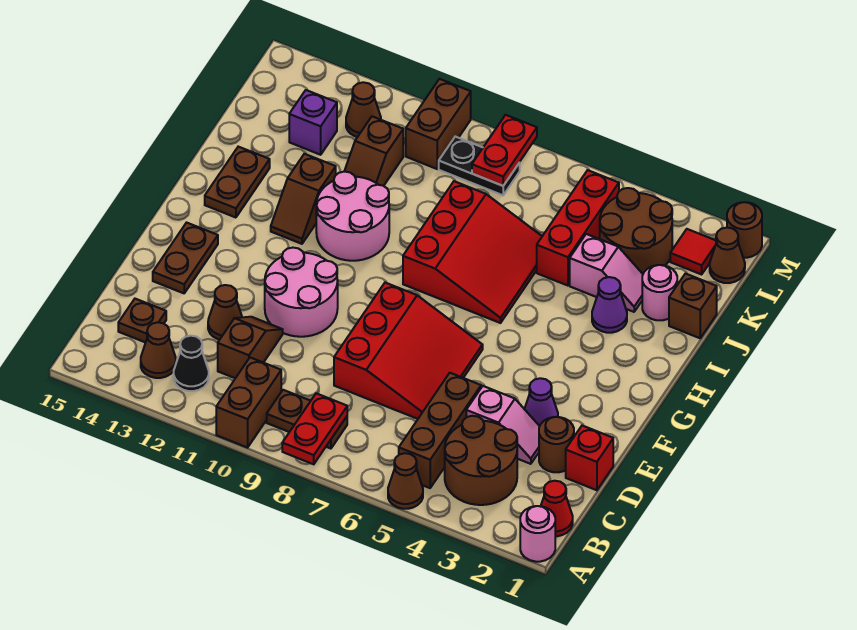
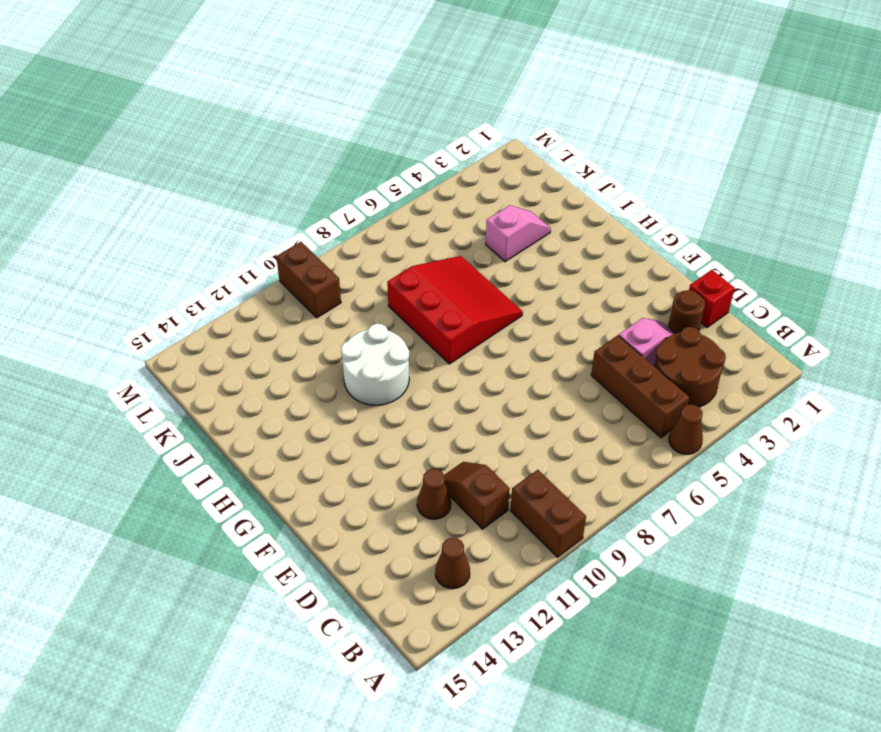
white round brick H10:I11 level 1 -> pink round brick H10:I11 level 1
none -> pink round brick A1 level 1
none -> red cone B1 level 1
none -> brown plate B8:B9 level 1
none -> black cone B12 level 1

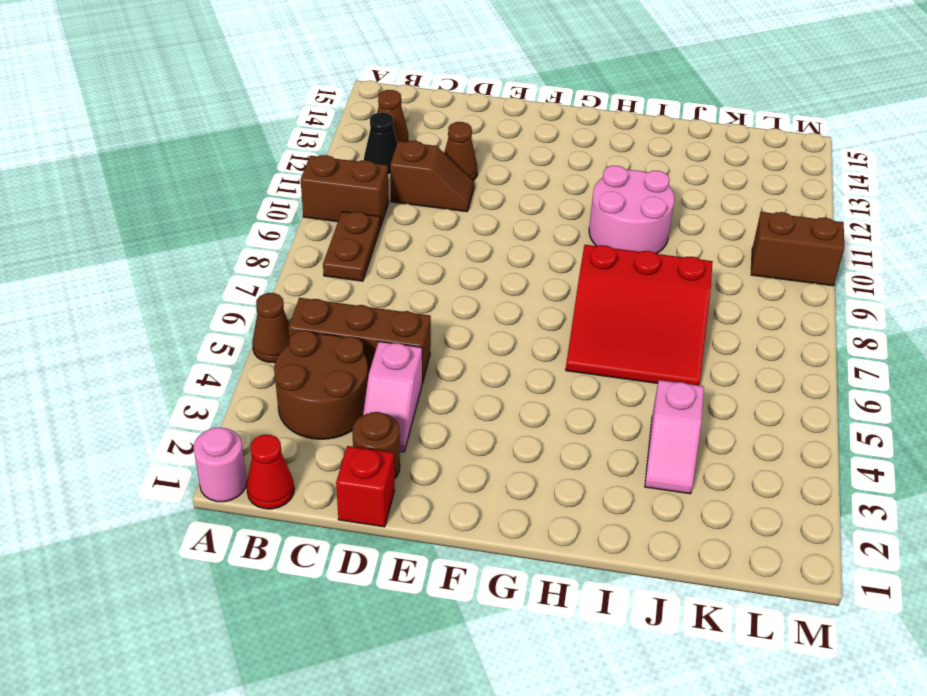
none -> brown plate C14 level 1
none -> red slope D6:F8 level 1 top 8
none -> purple cone E3 level 1
none -> pink round brick E10:F11 level 1

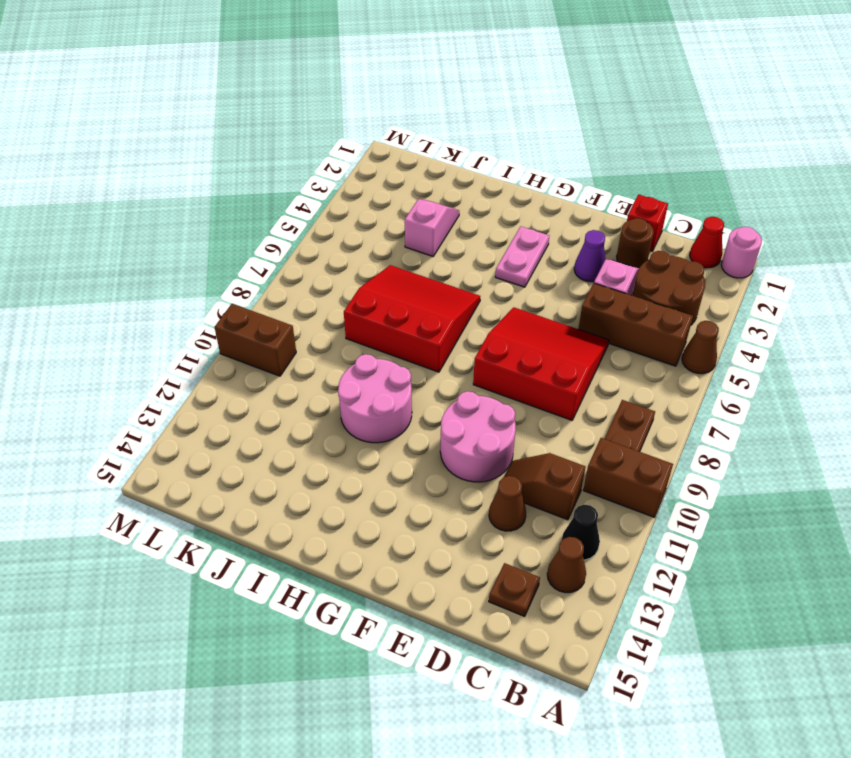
pink plate G3:G4 level 1 -> none
none -> brown plate E14:F14 level 1
none -> brown slope H12:I12 level 1 top I
none -> brown plate H14:I14 level 1
none -> purple cone I3 level 1

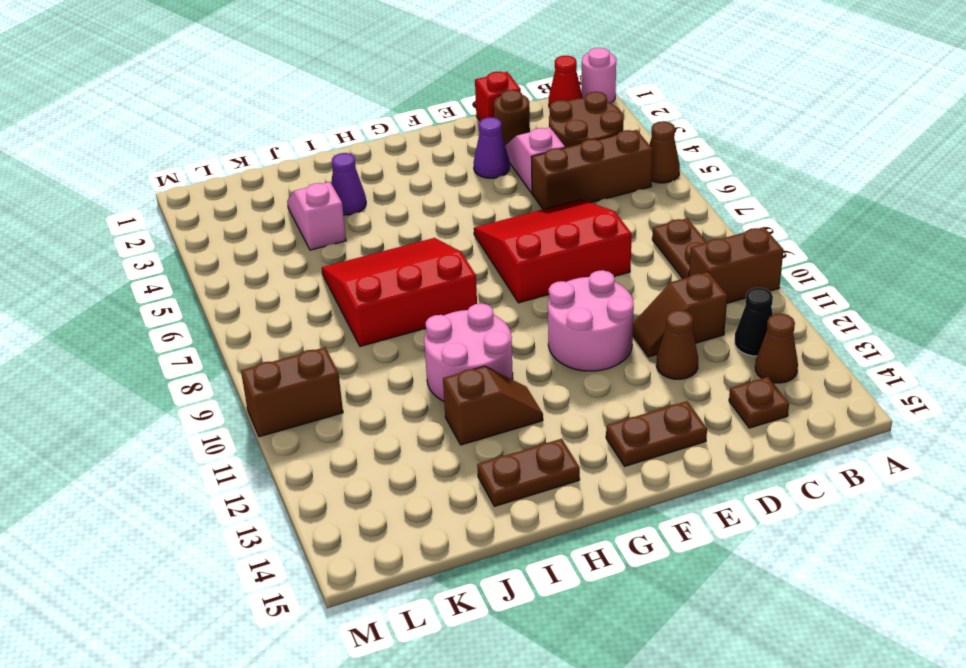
none -> brown brick J1 level 1
none -> pink round brick J2 level 1
none -> red brick J5:L5 level 1
none -> brown slope J11:K11 level 1 top K

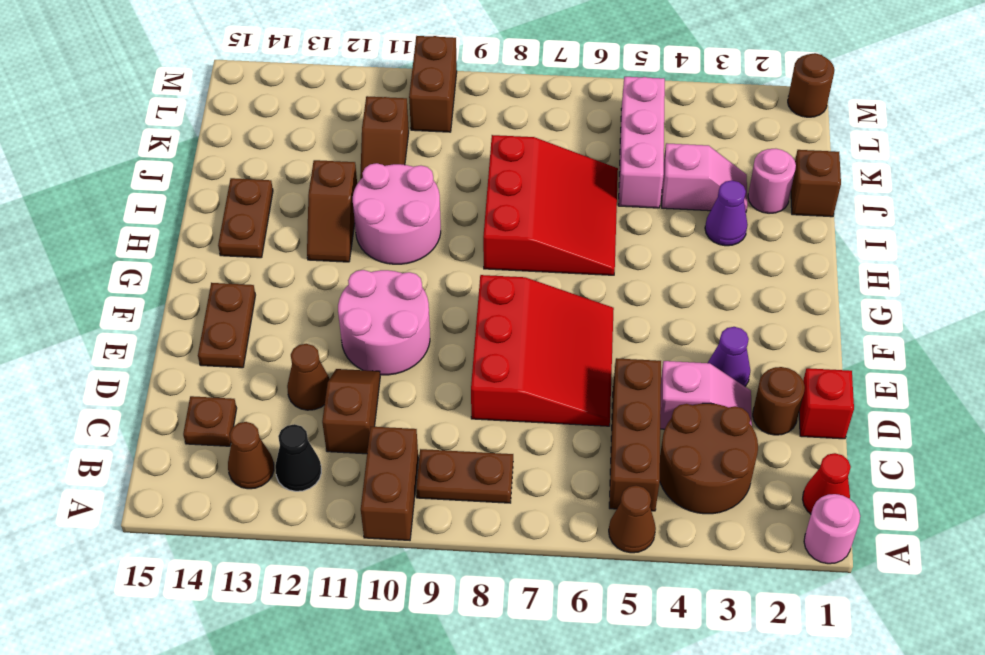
pink brick J5:L5 level 1 -> red brick J5:L5 level 1
none -> brown round brick K3:L4 level 1
none -> purple brick K13 level 1
none -> brown cone L1 level 1
none -> red tile L2 level 1

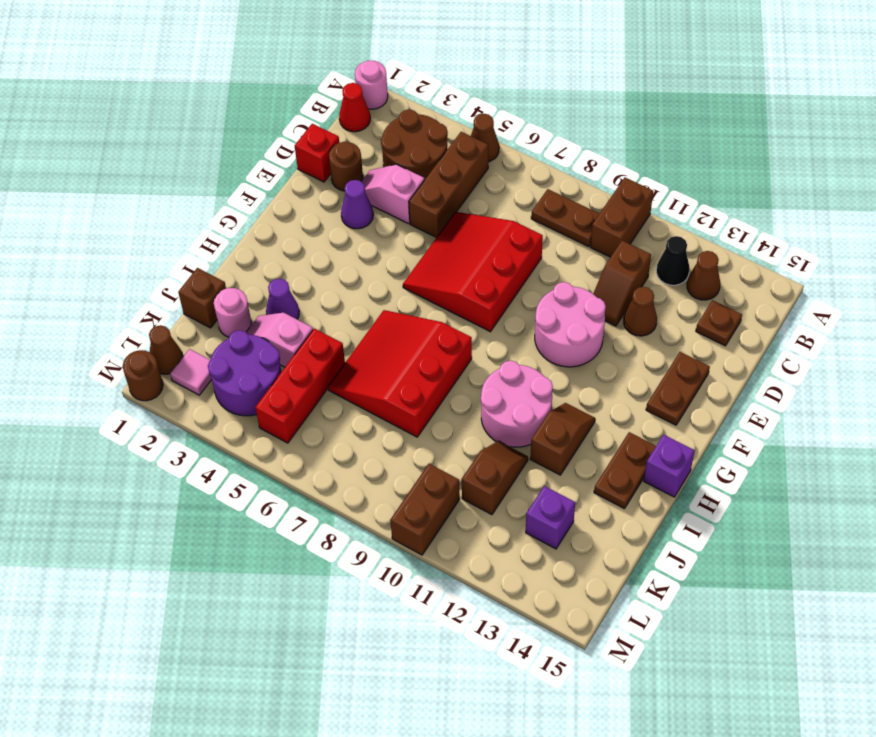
purple brick H15 level 1 -> none
purple round brick K3:L4 level 1 -> brown round brick K3:L4 level 1
pink tile L2 level 1 -> red tile L2 level 1
none -> black plate L8:L9 level 1
none -> brown cone L12 level 1
none -> red plate A8:B8 level 2
none -> red plate L8:M8 level 2

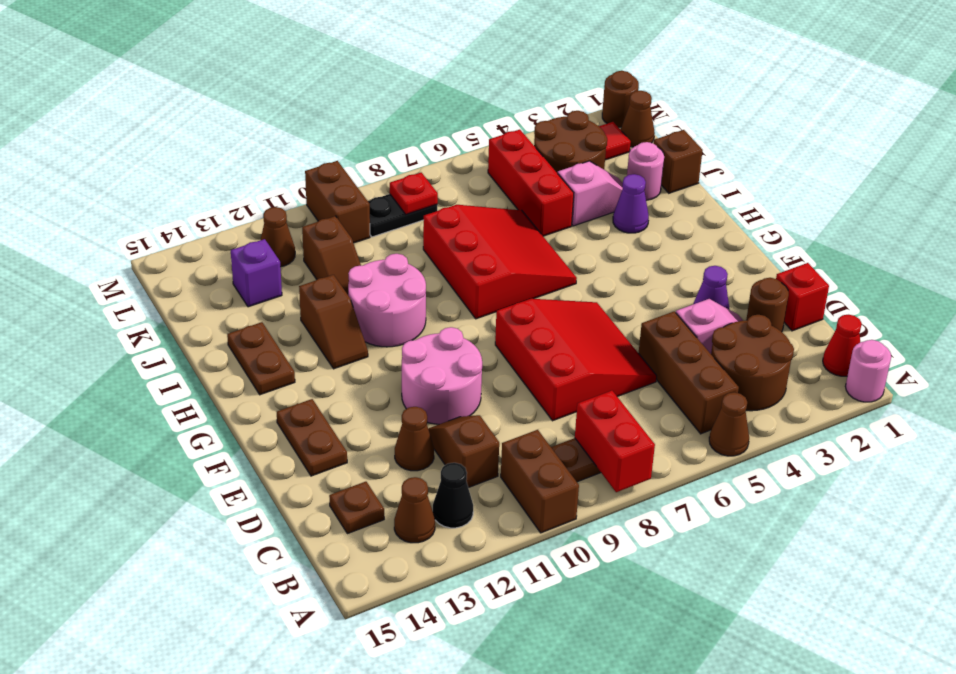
red brick A8:B8 level 2 -> red plate A8:B8 level 2
red plate L8 level 2 -> red plate L8:M8 level 2

